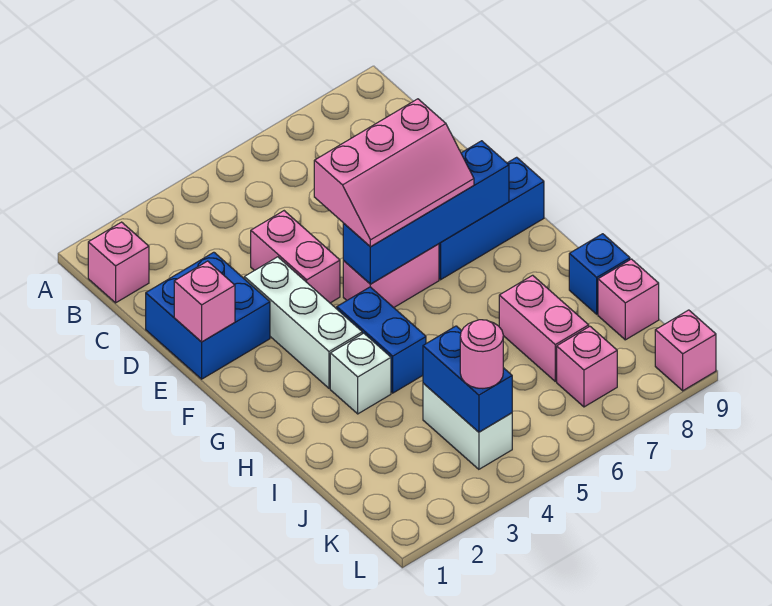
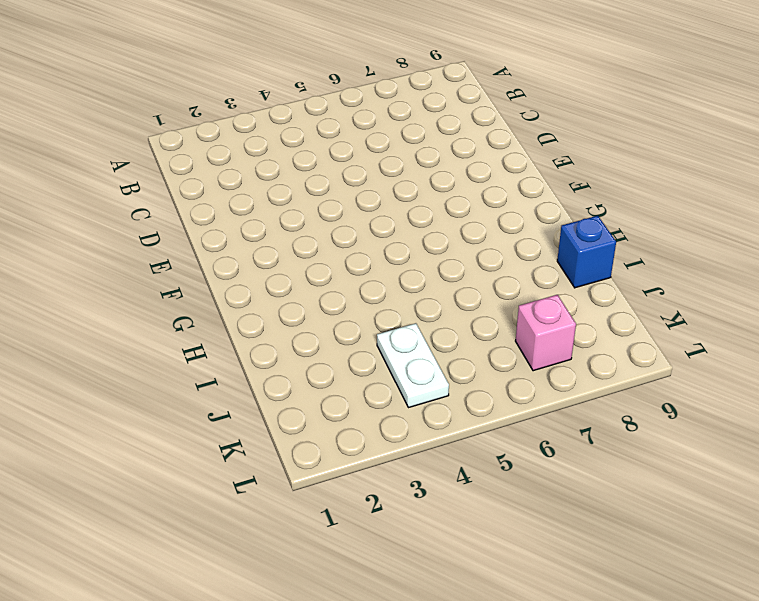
white plate J4:K4 level 1 -> white brick J4:K4 level 1
none -> pink brick B1 level 1
none -> blue brick D1:E2 level 1
none -> pink brick D4:E4 level 1

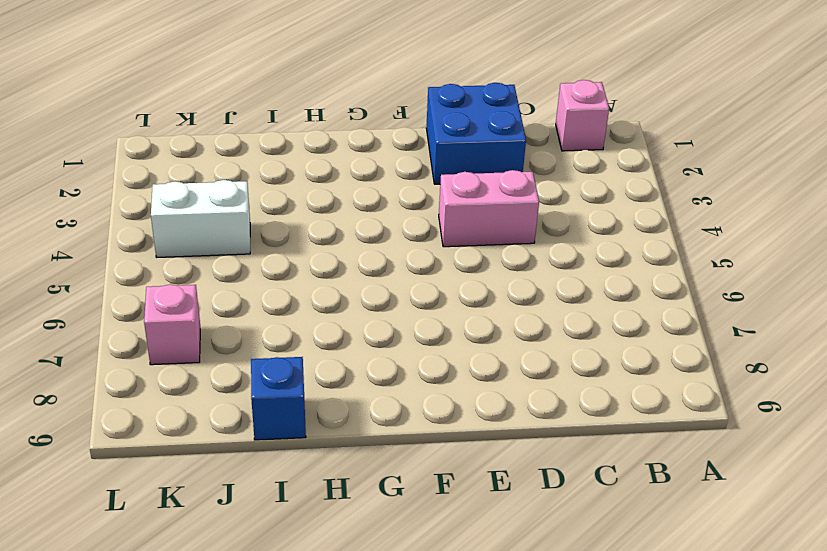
none -> white brick E3:G3 level 1
none -> pink brick F5:F6 level 1
none -> blue brick F7:F9 level 1

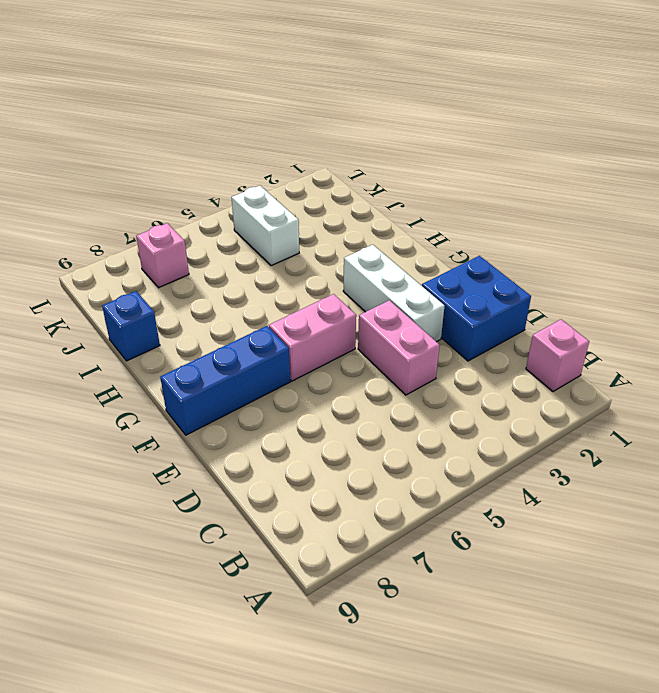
none -> blue brick G4:H4 level 1
none -> white brick H3 level 1
none -> pink brick I7:J7 level 1

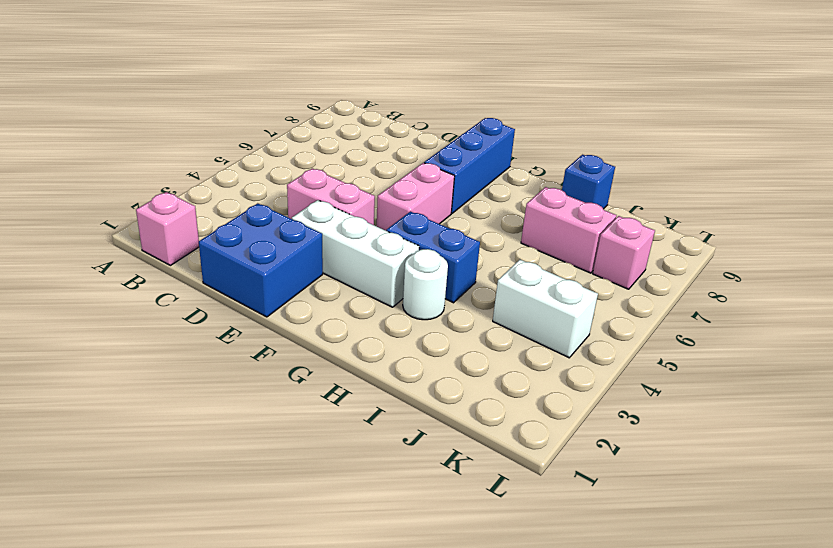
white round brick H3 level 1 -> white brick H3 level 1
none -> pink brick J9 level 1
none -> pink brick L9 level 1
none -> pink brick E1 level 2

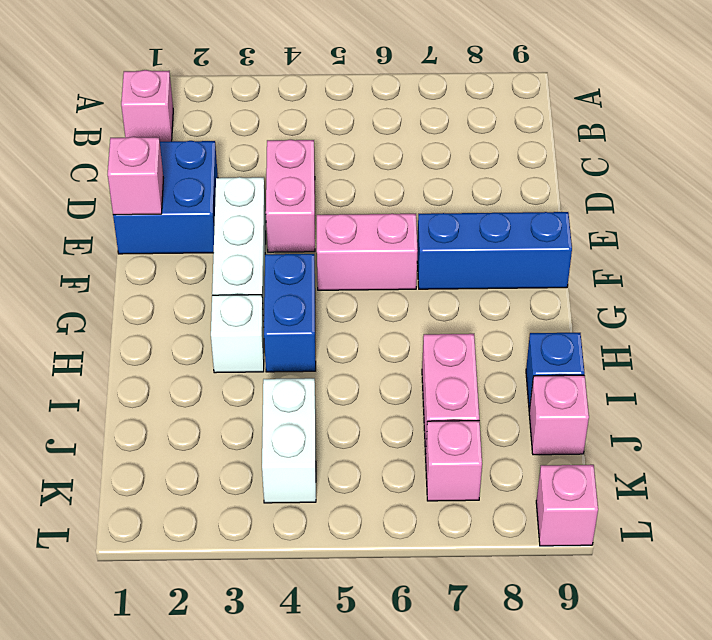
none -> blue brick F5:F8 level 2
none -> blue brick J4:K4 level 2
none -> pink slope E5:F7 level 3 top E

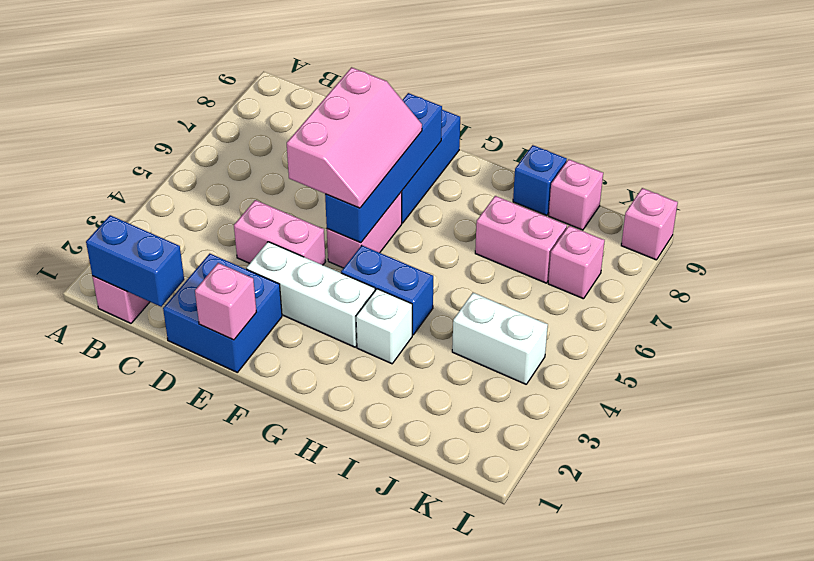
blue brick B1:C1 level 2 -> blue brick J4:K4 level 2
none -> pink round brick K4 level 3

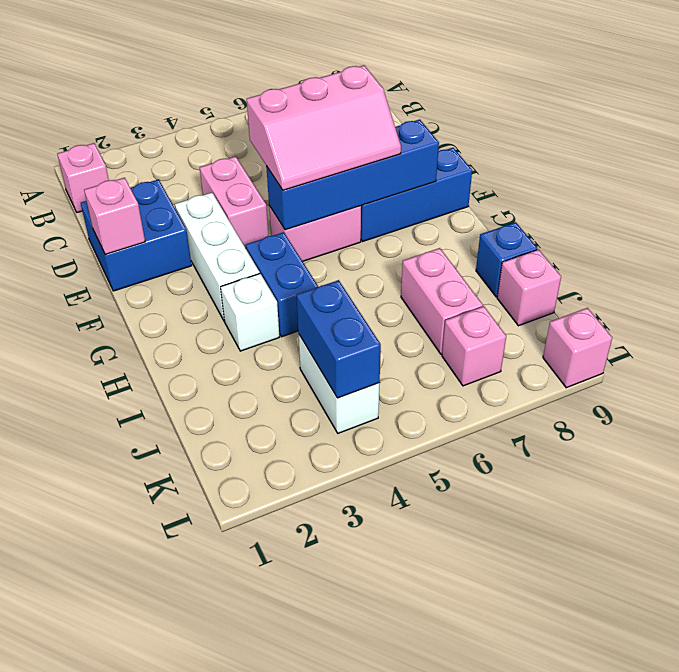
none -> pink round brick K4 level 3

